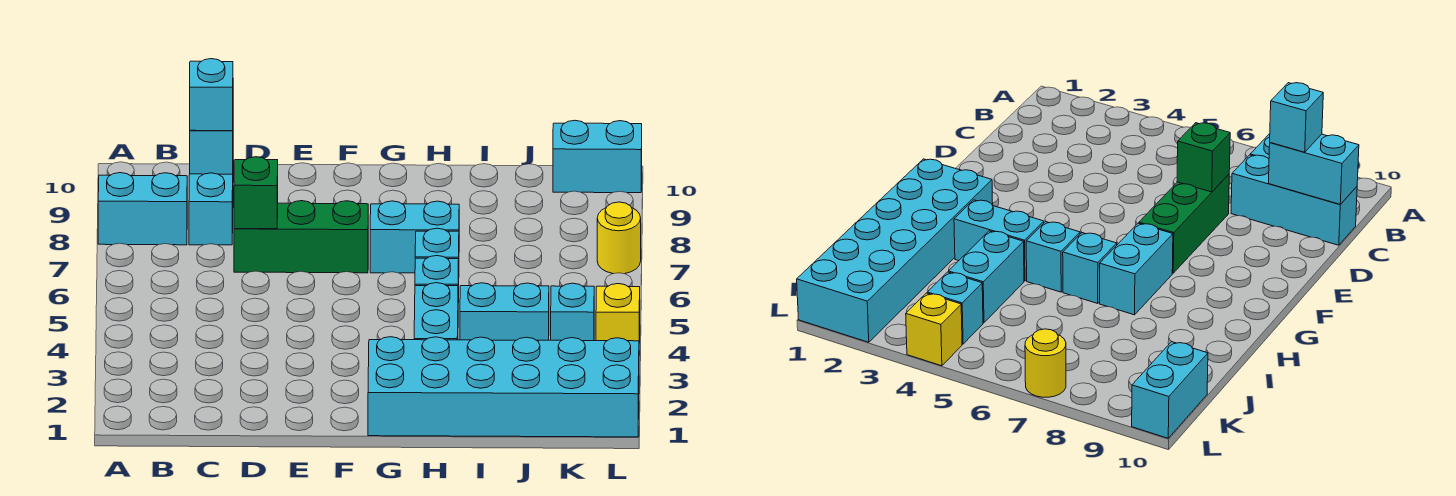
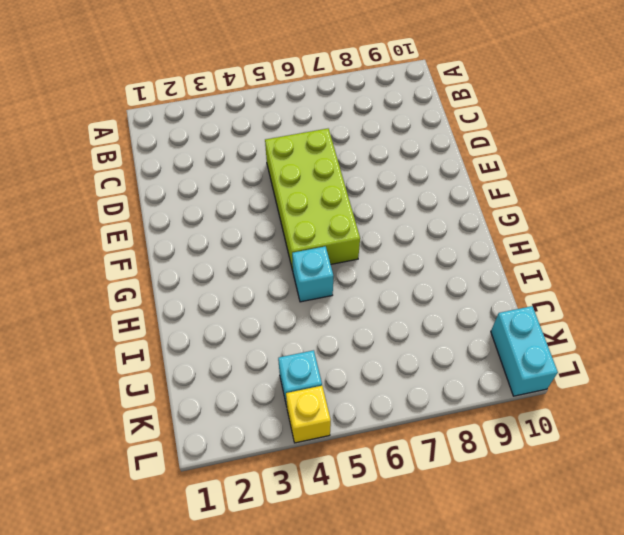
lime brick D5:G6 level 1 -> none
none -> cyan brick A8:B8 level 1
none -> cyan brick C8:C10 level 1
none -> green brick D7:F7 level 1

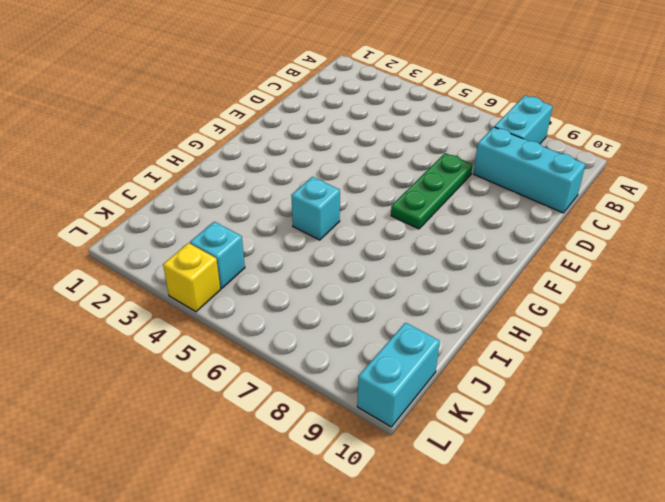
green plate D7:F7 level 1 -> green brick D7:F7 level 1
none -> cyan brick G1:L2 level 1
none -> cyan brick G7:H7 level 1
none -> cyan brick H3:H4 level 1

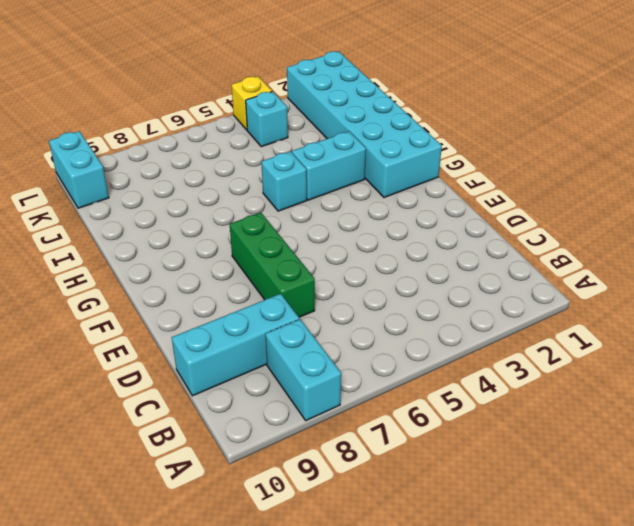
none -> cyan brick G7:H7 level 1
none -> cyan brick H6 level 1
none -> cyan brick I4:J4 level 1

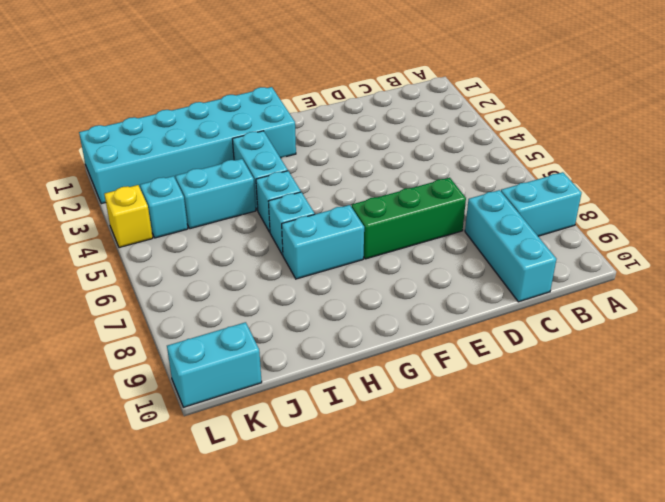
none -> yellow round brick L7 level 1
none -> cyan brick C9:C10 level 2
none -> green brick D7 level 2

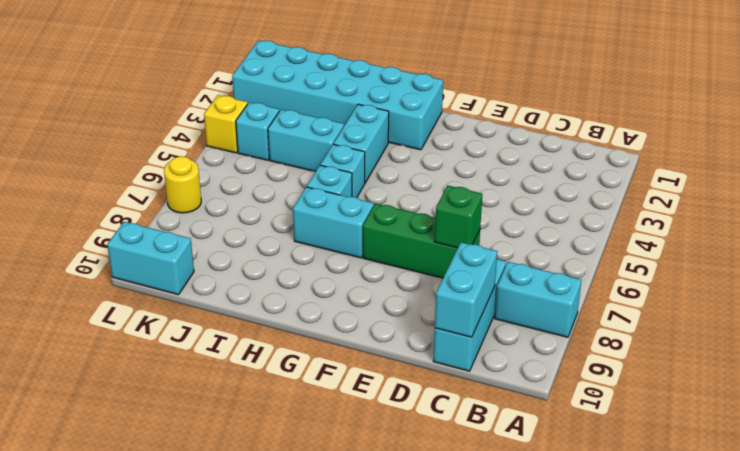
none -> cyan brick C9 level 3

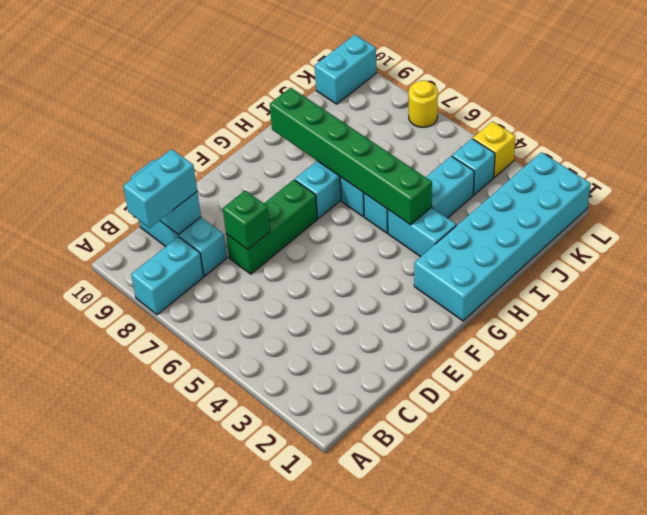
cyan brick B9:C9 level 3 -> cyan brick C9 level 3
green brick H4:H9 level 2 -> none

